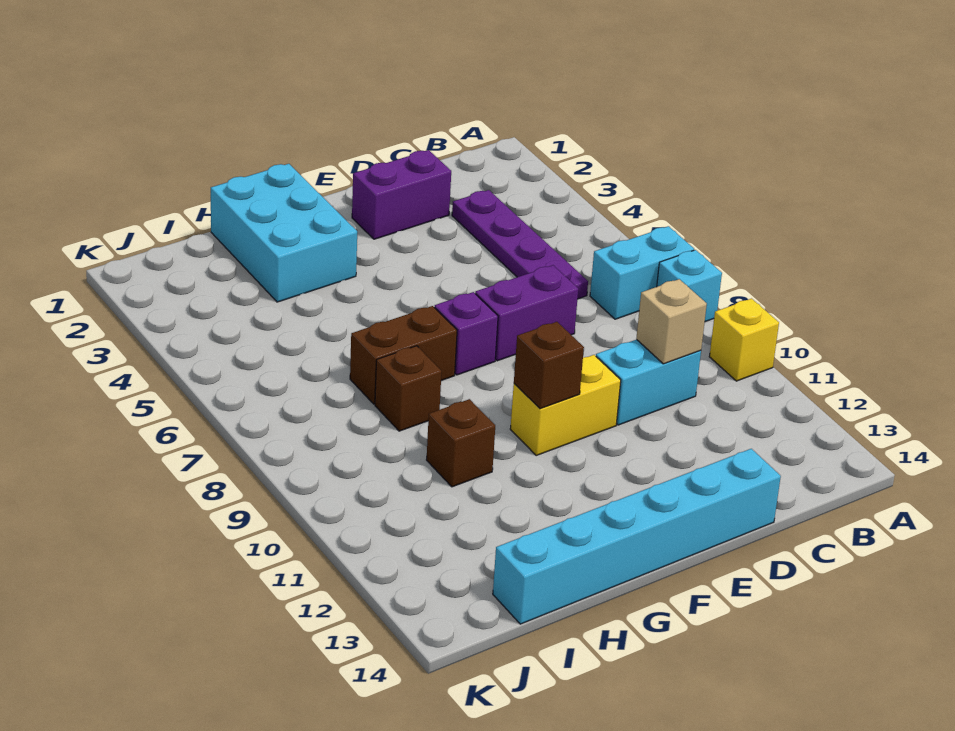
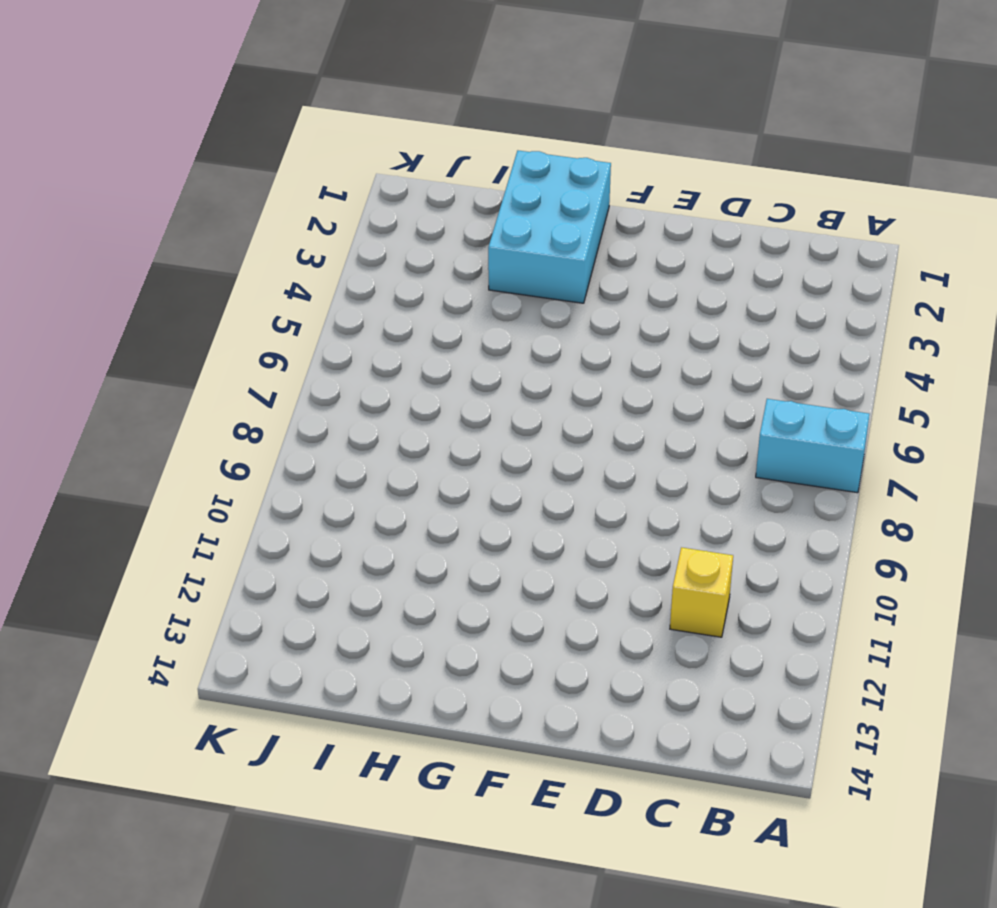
yellow brick C11 level 1 -> yellow brick A10 level 1
none -> cyan brick A8 level 1
none -> purple plate C3:C6 level 1
none -> cyan brick C10:D10 level 1

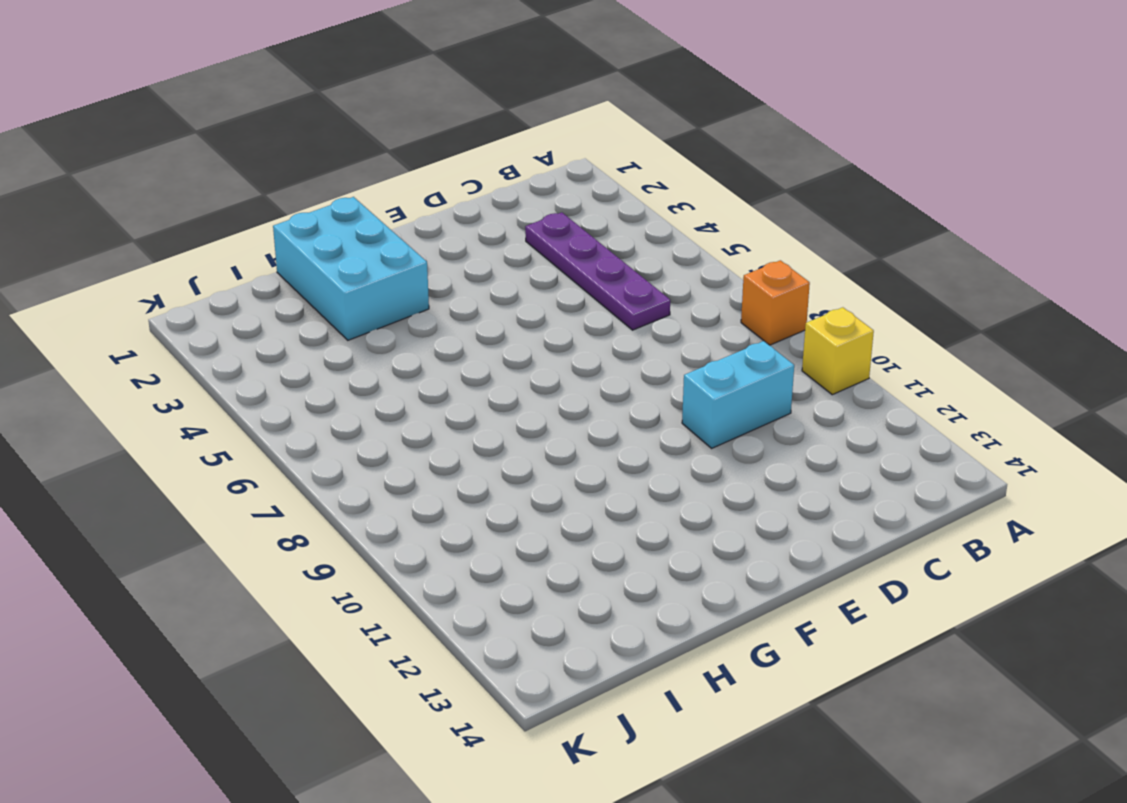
orange brick A8 level 1 -> cyan brick A8 level 1
none -> cyan brick A7:B7 level 1
none -> purple brick D2:E2 level 1
none -> purple brick D7:E7 level 1

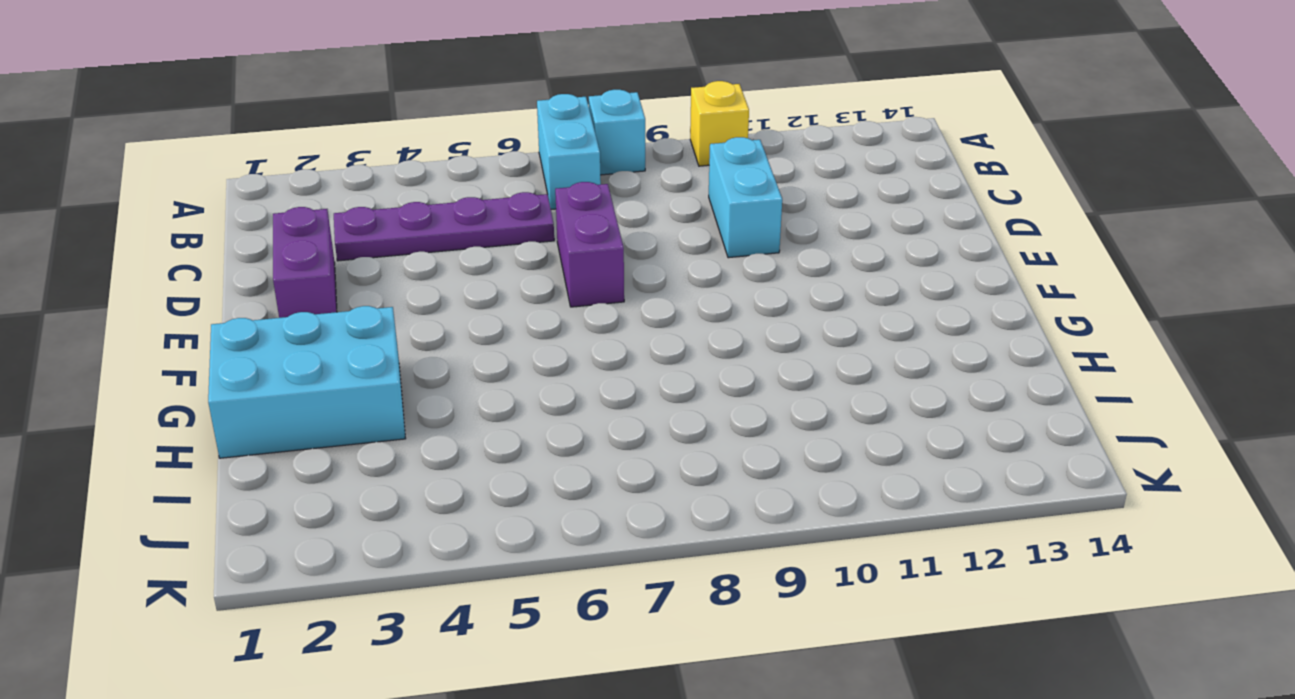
none -> cyan brick D14:I14 level 1
none -> yellow brick E10:F10 level 1
none -> purple brick F7 level 1

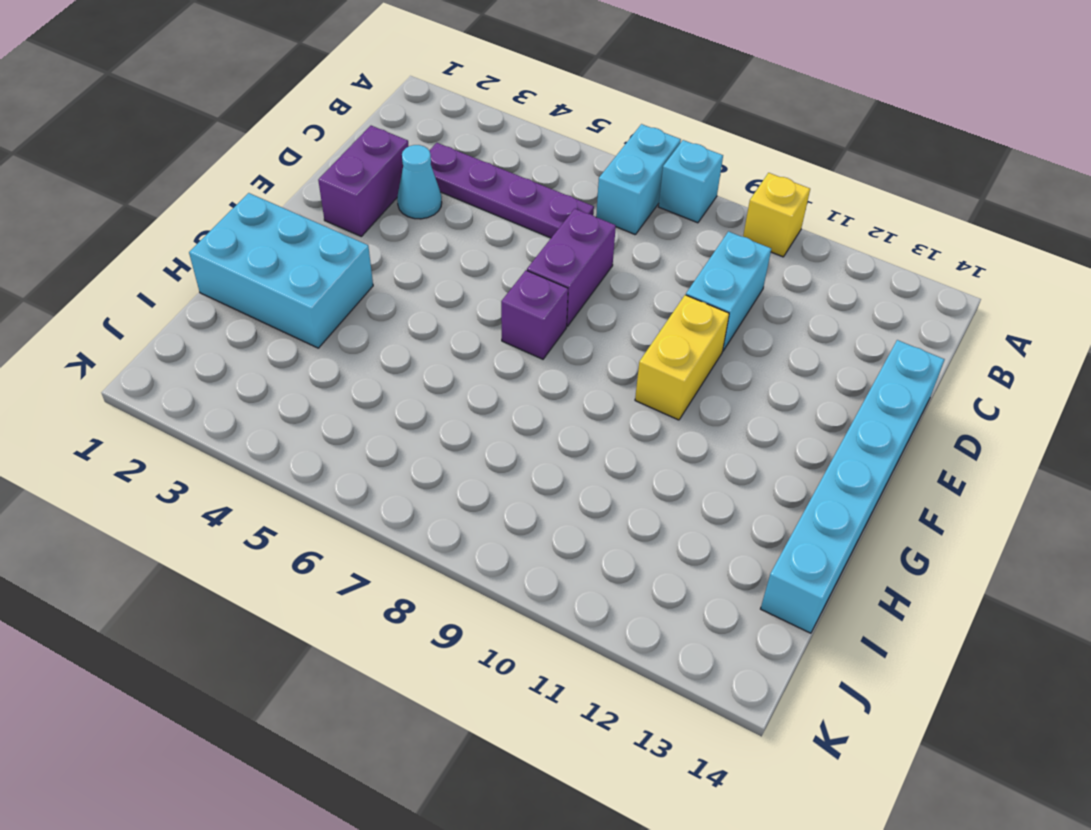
cyan cone D3 level 1 -> none
none -> brown brick G7:H7 level 1
none -> brown brick H8 level 1
none -> brown brick H10 level 1

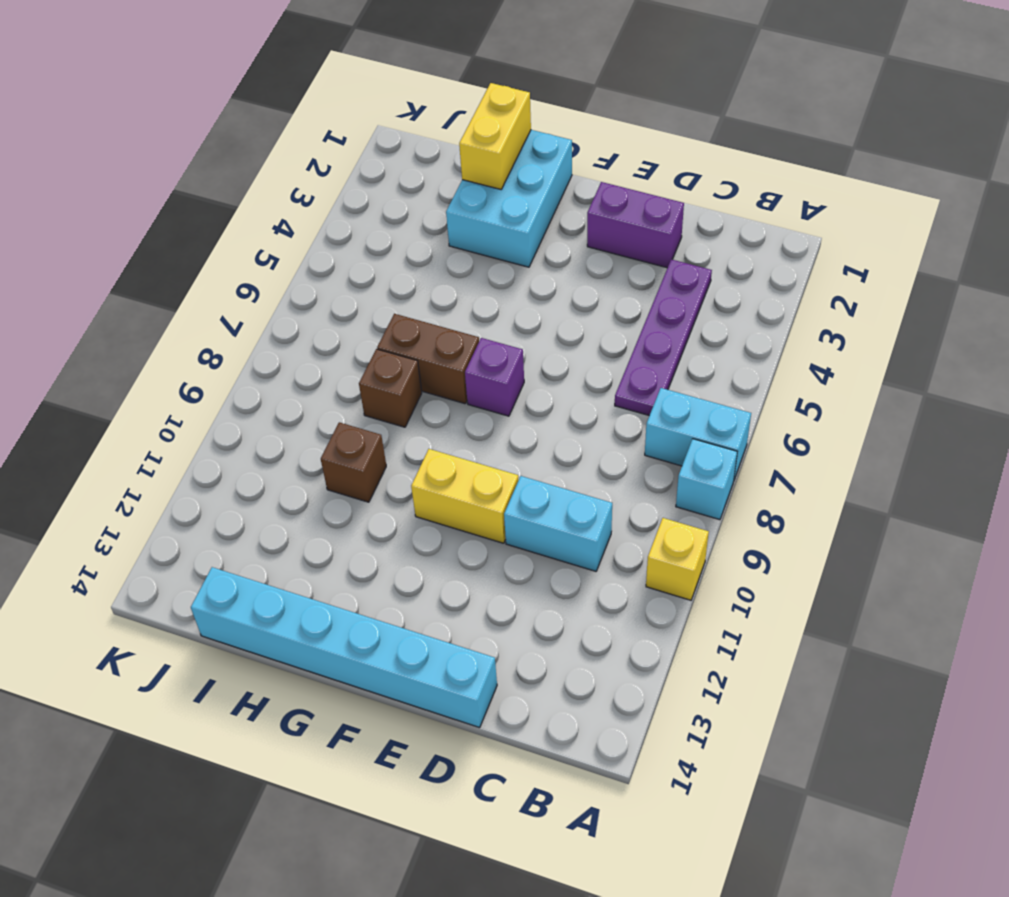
yellow brick H1:H2 level 2 -> none
none -> purple brick D7:E7 level 1
none -> tan brick C10 level 2
none -> brown brick F10 level 2

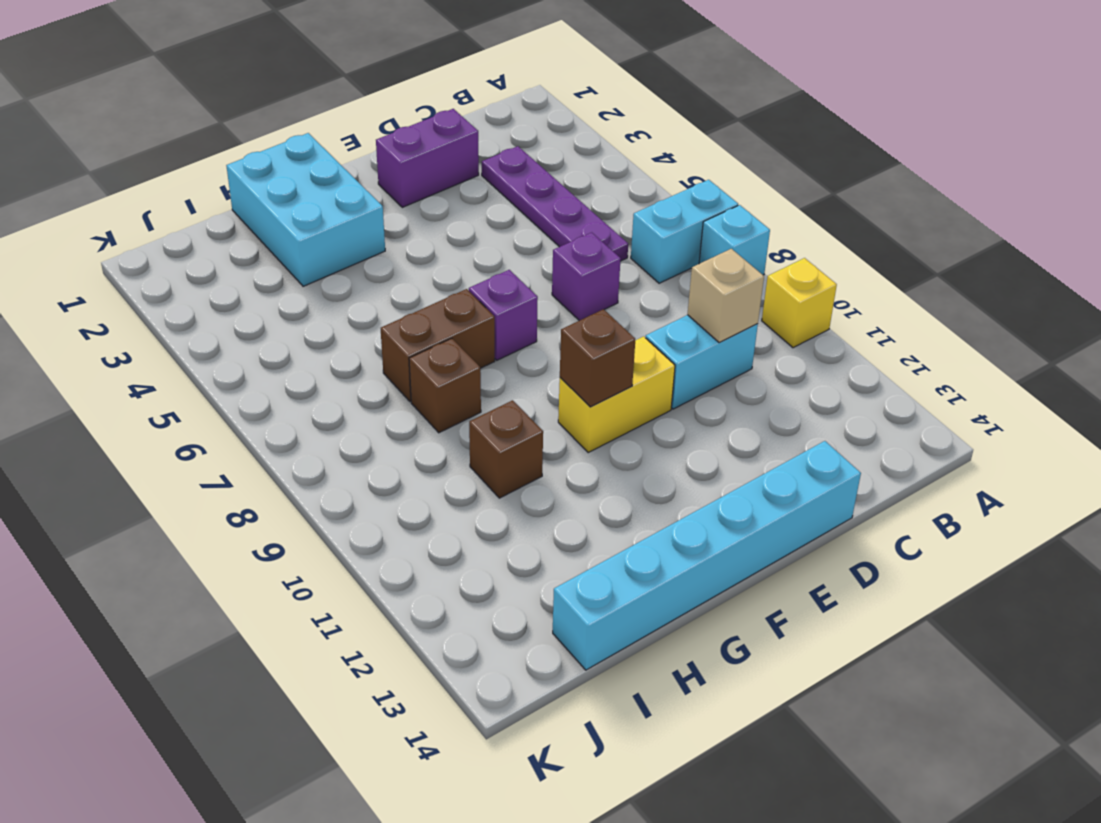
purple brick D7 level 1 -> purple brick D7:E7 level 1

